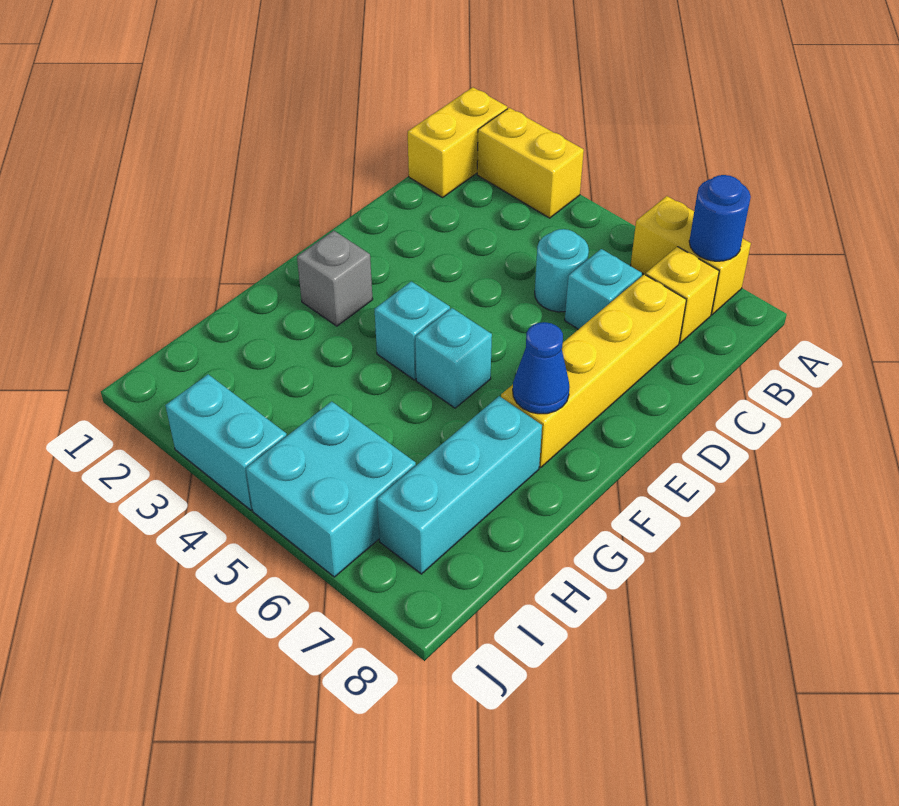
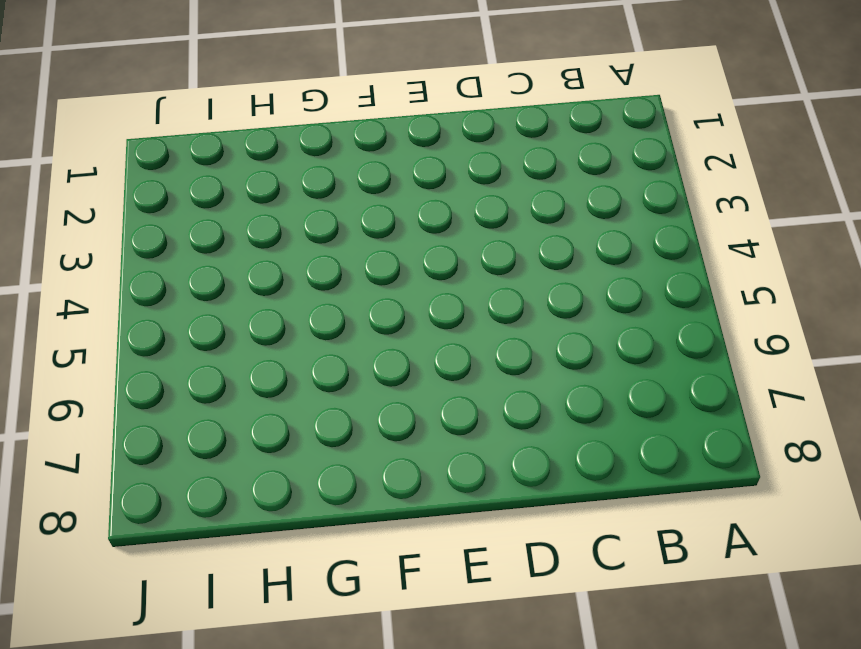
none -> yellow brick A1:B1 level 1
none -> yellow brick A2:A3 level 1
none -> yellow brick A6:A7 level 1

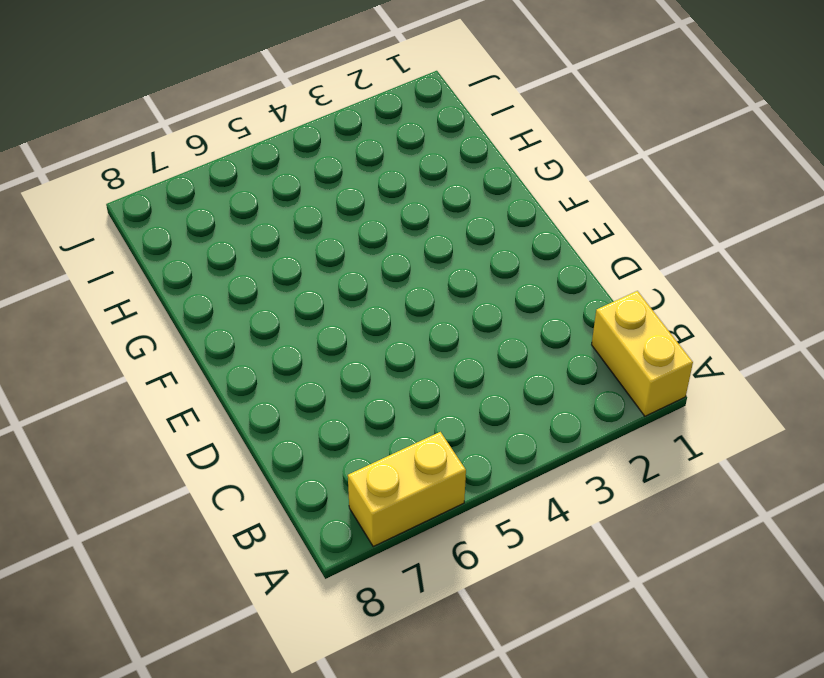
none -> yellow brick A2:A3 level 1
none -> yellow brick B7 level 1
none -> cyan round brick C5 level 1

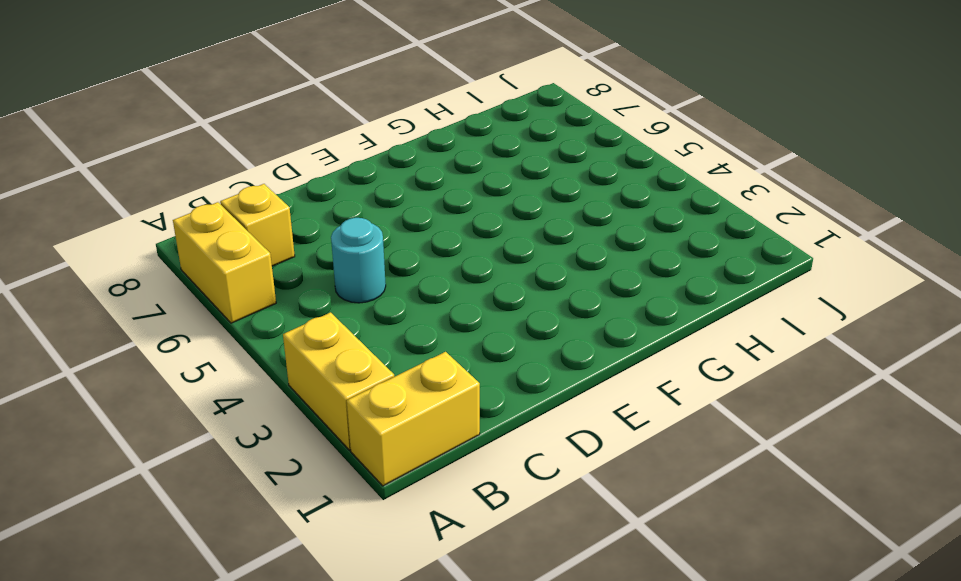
none -> cyan brick C6 level 1
none -> yellow brick C7:F7 level 1
none -> grey brick F2 level 1

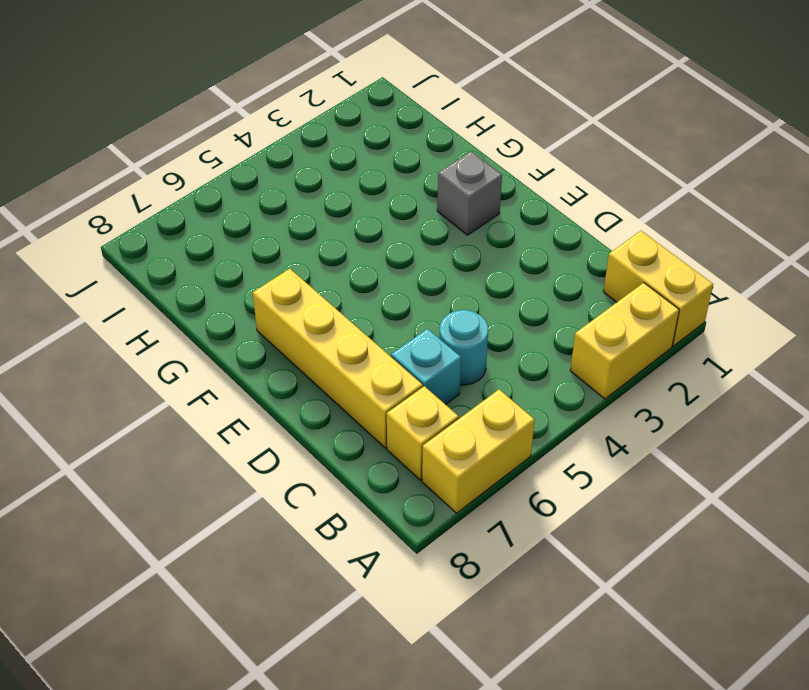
none -> cyan brick F4 level 1
none -> cyan brick F5 level 1
none -> cyan brick G7:I7 level 1

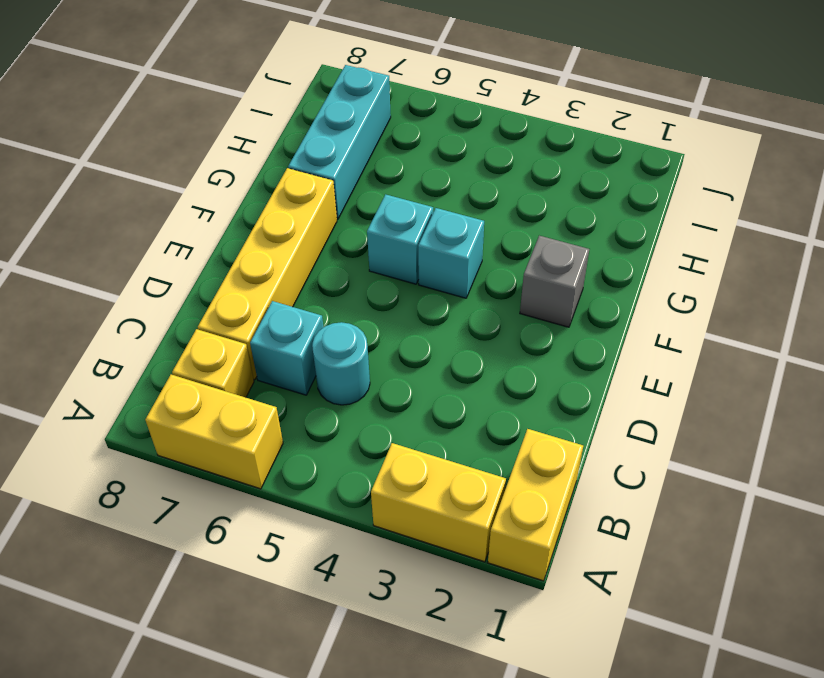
none -> cyan brick I5:J6 level 1
none -> cyan brick J3:J4 level 1
none -> blue round brick A7 level 2

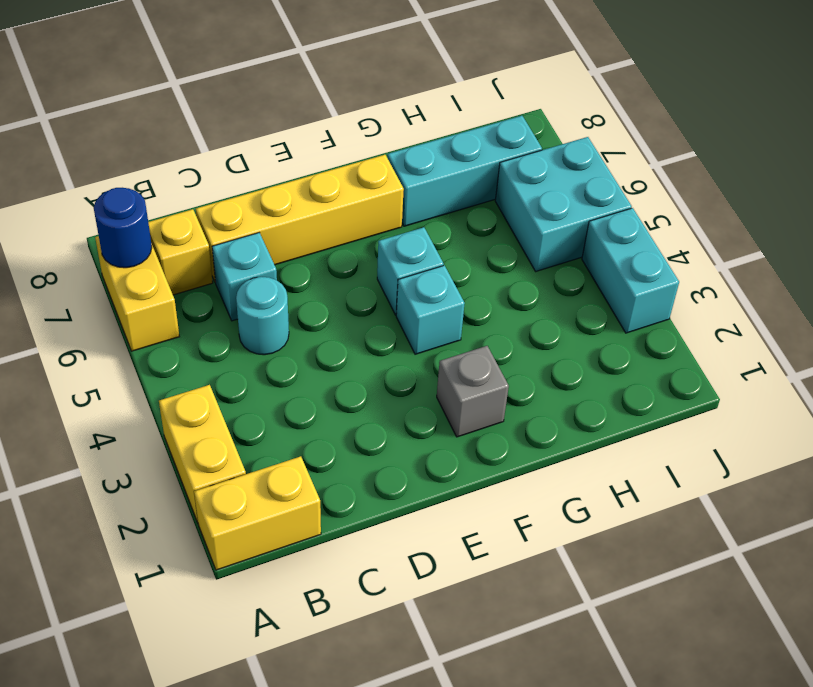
none -> blue cone F7 level 2

